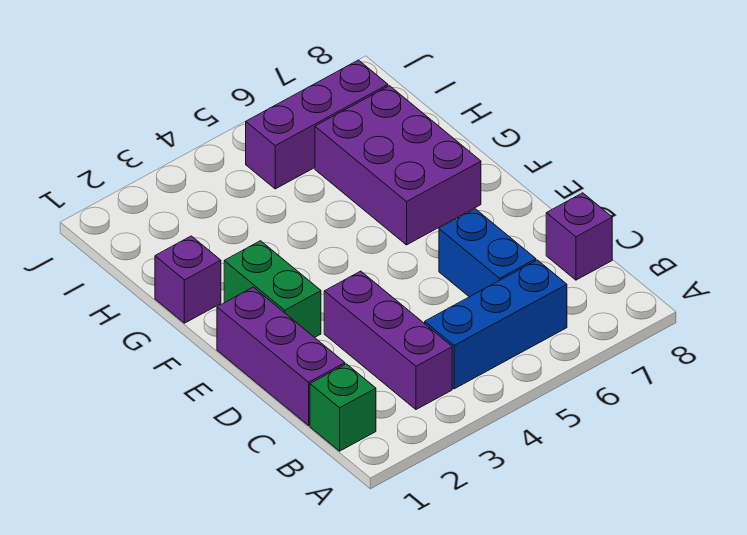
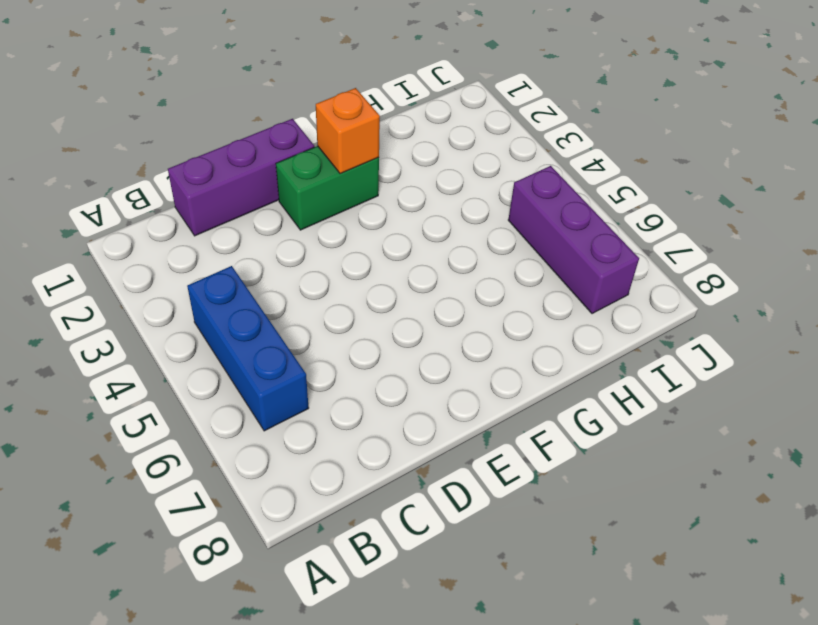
orange brick F2 level 2 -> none
none -> green brick B1 level 1
none -> purple brick B3:D3 level 1

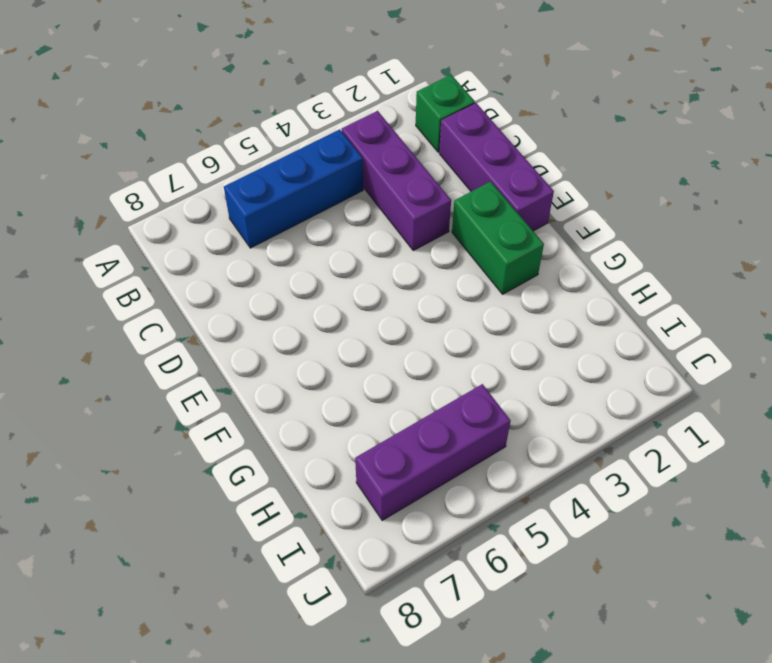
none -> blue brick C6:D6 level 1
none -> purple brick C8 level 1

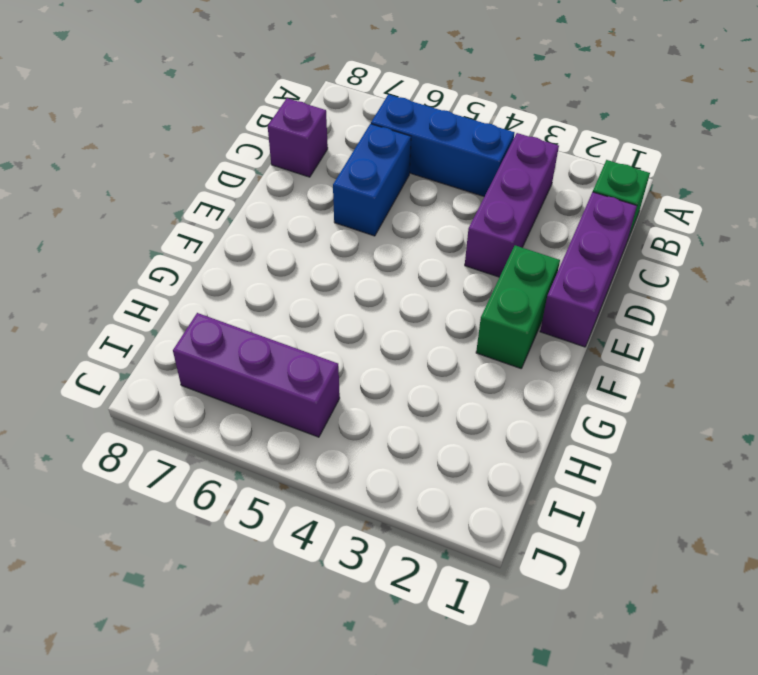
none -> purple brick F6:H7 level 1
none -> purple brick G1 level 1

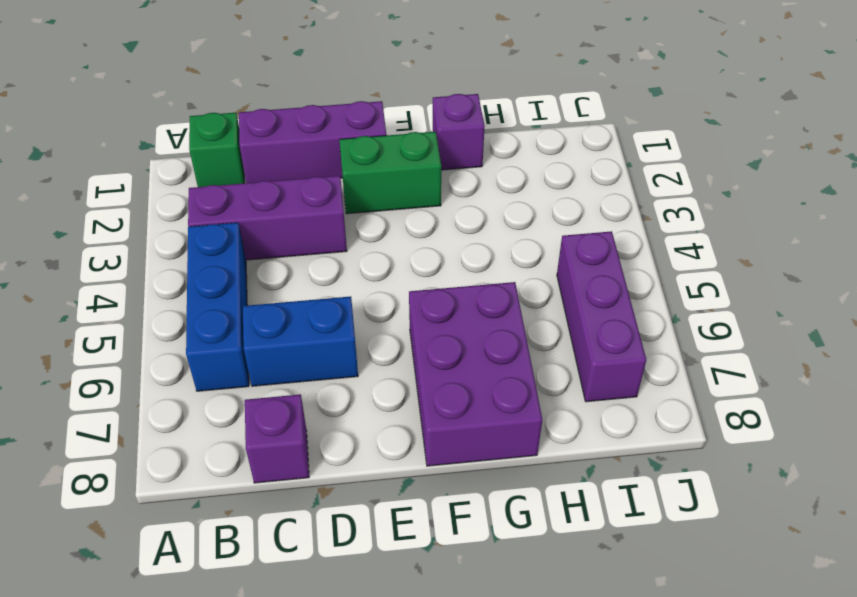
purple brick F6:G8 level 1 -> purple brick F6:H7 level 1

